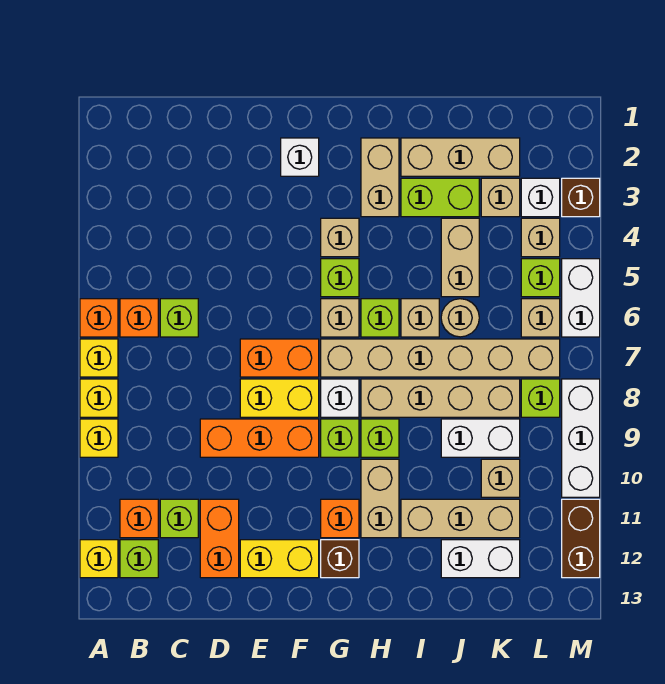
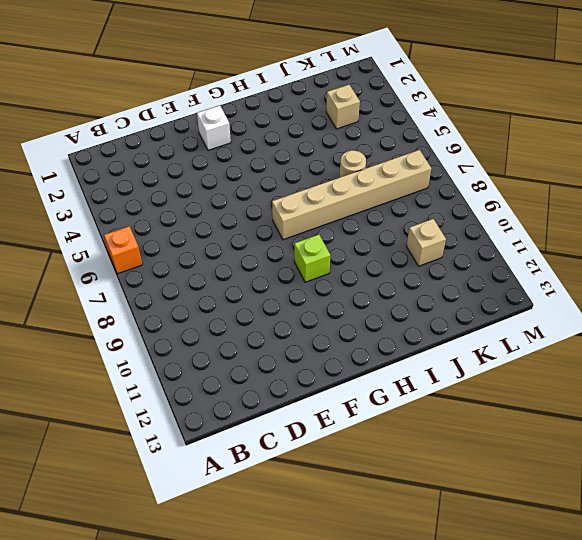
none -> yellow brick A7 level 1
none -> yellow brick A8 level 1
none -> yellow brick A9 level 1
none -> yellow brick A12 level 1

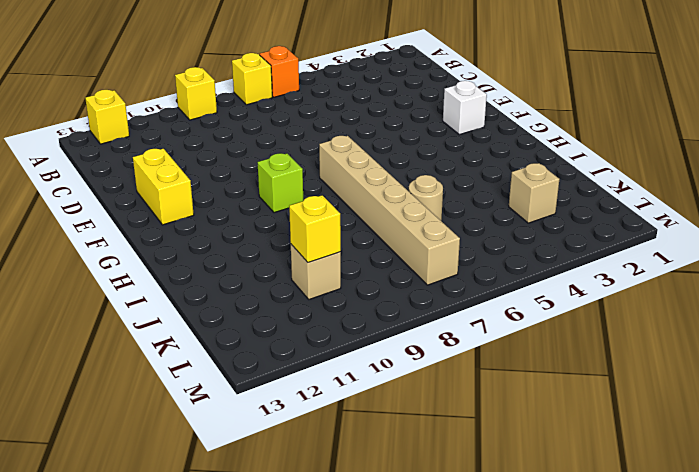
yellow brick K10 level 2 -> yellow brick A8 level 1
none -> orange brick B6 level 1
none -> orange brick B11 level 1
none -> lime brick B12 level 1
none -> lime brick C6 level 1

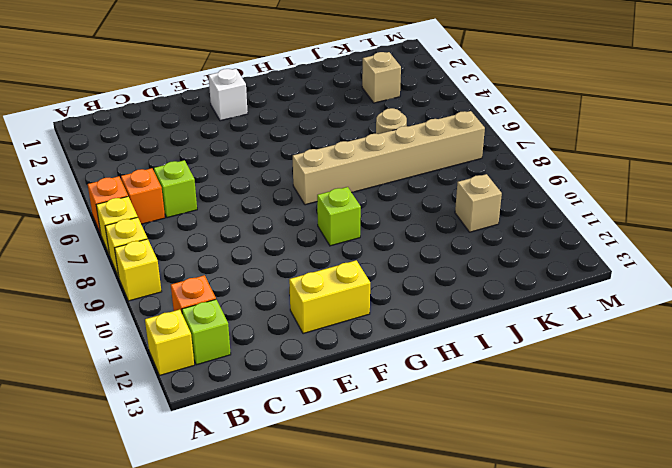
none -> lime brick C11 level 1
none -> orange brick D9:F9 level 1
none -> orange brick D11:D12 level 1
none -> orange brick E7:F7 level 1

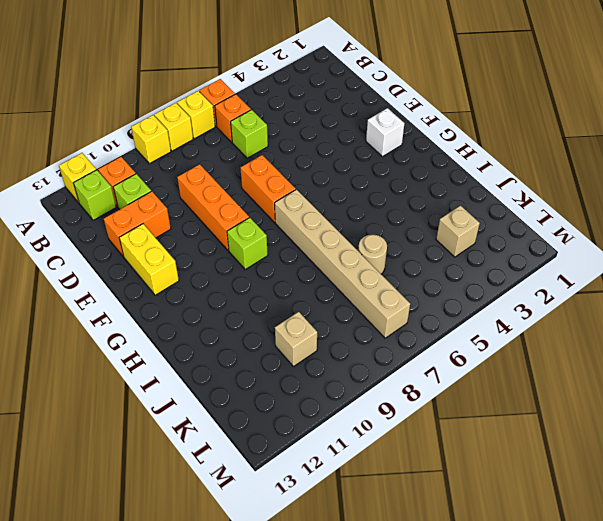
none -> yellow brick E8:F8 level 1
none -> tan brick G4 level 1
none -> lime brick G5 level 1
none -> tan brick G6 level 1

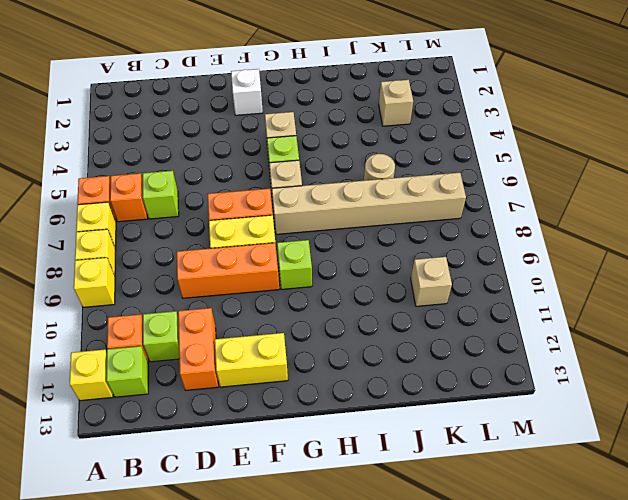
none -> white brick G8 level 1
none -> orange brick G11 level 1
none -> brown brick G12 level 1
none -> tan brick H2:H3 level 1

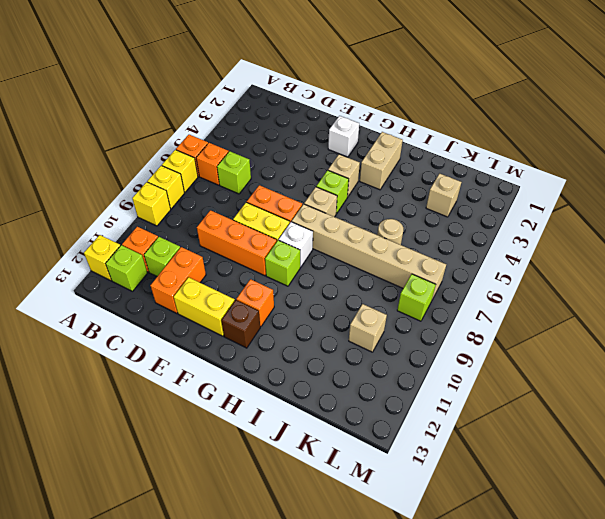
none -> lime brick H6 level 1
none -> tan brick H8:K8 level 1
none -> lime brick H9 level 1
none -> tan brick H10:H11 level 1

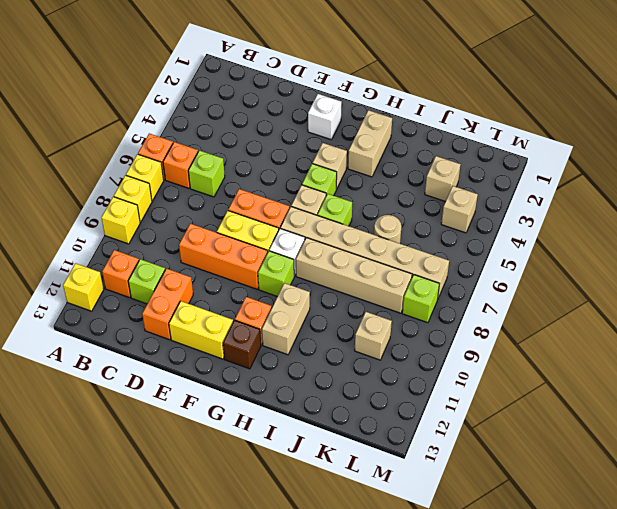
none -> lime brick B12 level 1
none -> lime brick H9 level 1
none -> tan brick I2:K2 level 1
none -> lime brick I3:J3 level 1

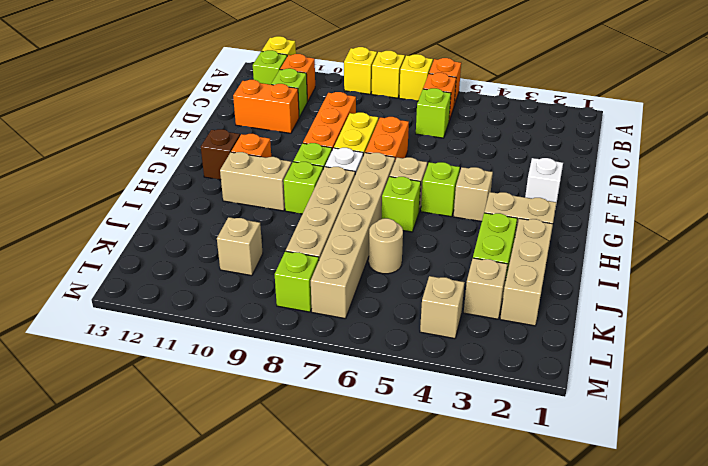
none -> yellow brick E12:F12 level 1
none -> tan brick I6 level 1
none -> tan brick I11:K11 level 1
none -> tan brick J4:J5 level 1

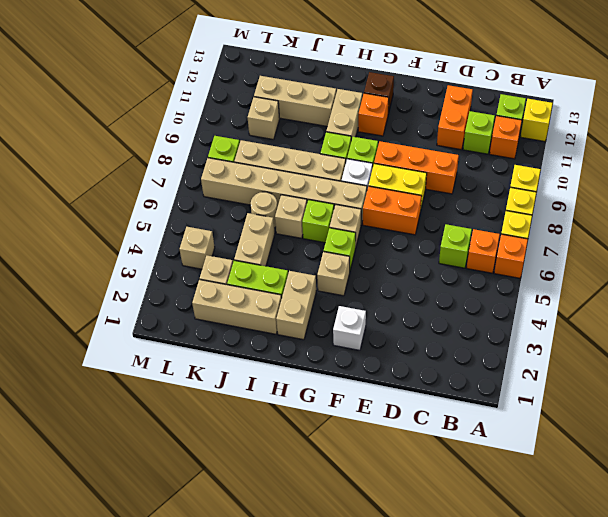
none -> yellow brick E12:F12 level 1
none -> white brick J9:K9 level 1
none -> white brick J12:K12 level 1
none -> white brick L3 level 1

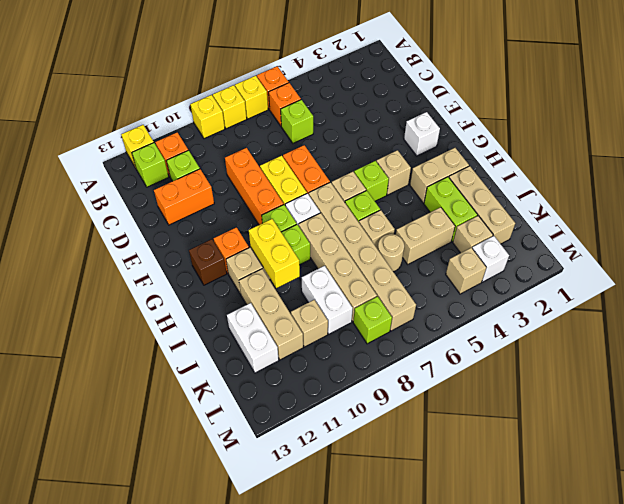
yellow brick H10:I10 level 2 -> yellow brick E12:F12 level 1
none -> lime brick L5 level 1
none -> tan brick L6 level 1
none -> brown brick M3 level 1
none -> white brick M5:M6 level 1

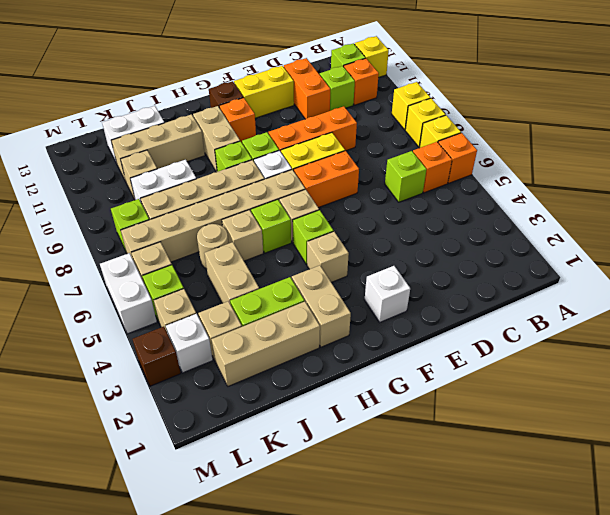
none -> white brick M8:M10 level 1
none -> brown brick M11:M12 level 1

